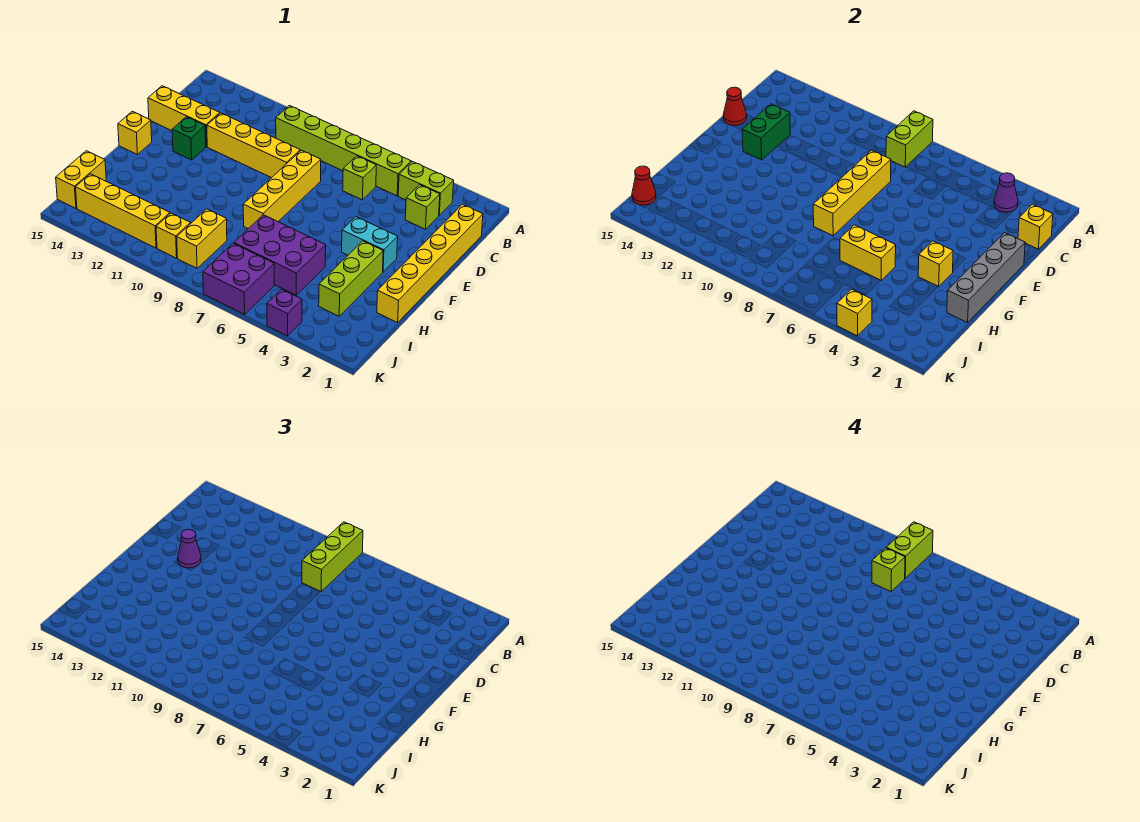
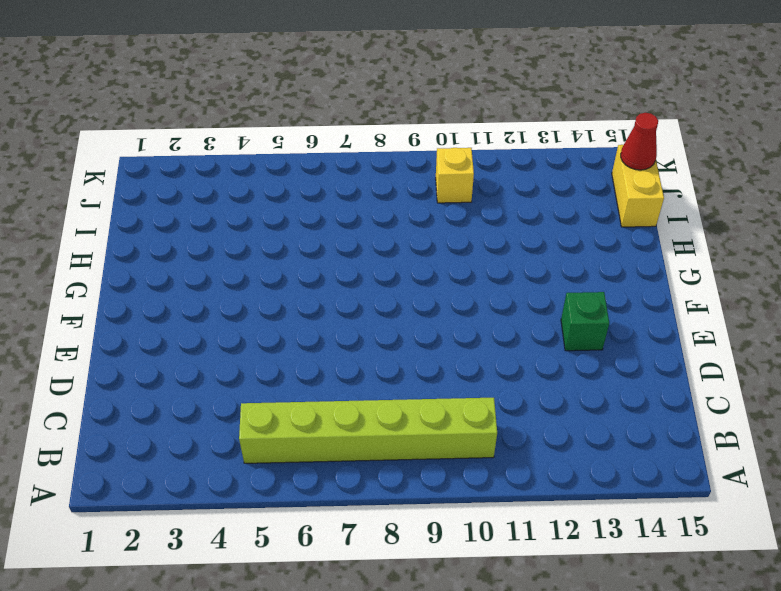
none -> lime brick B3:B4 level 1
none -> yellow brick C1:H1 level 1
none -> lime brick C3 level 1
none -> lime brick C6 level 1

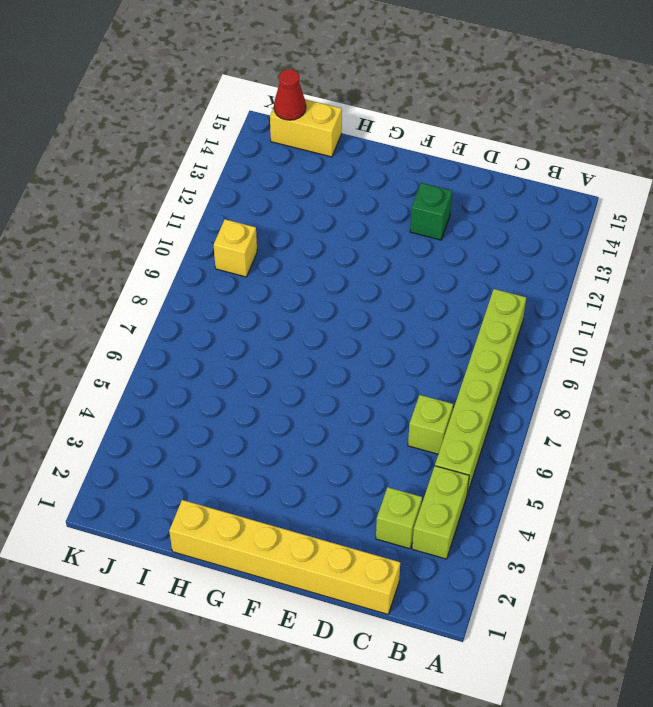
none -> yellow brick D8:G8 level 1
none -> yellow brick D9:D12 level 1
none -> yellow brick D13:D15 level 1
none -> cyan brick F3:F4 level 1

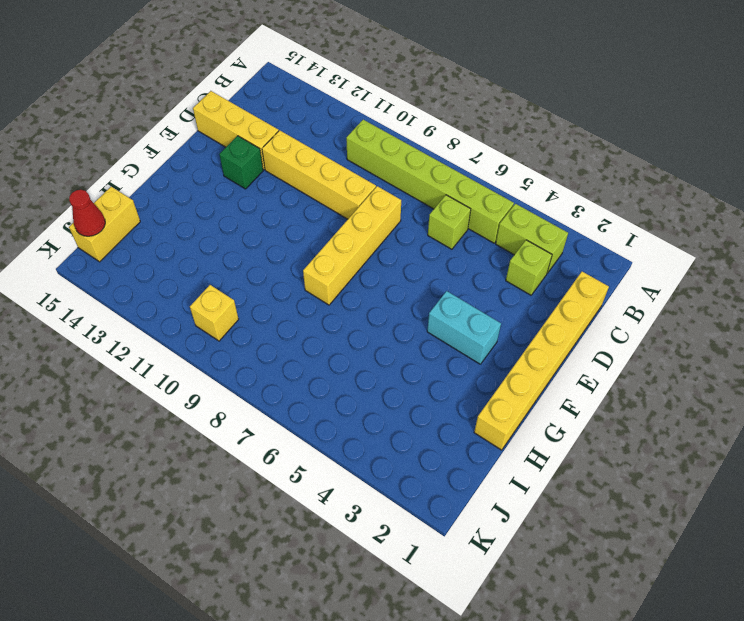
none -> yellow brick F15 level 1
none -> lime brick G3:I3 level 1
none -> purple brick H5:I7 level 1
none -> yellow brick I9:J9 level 1

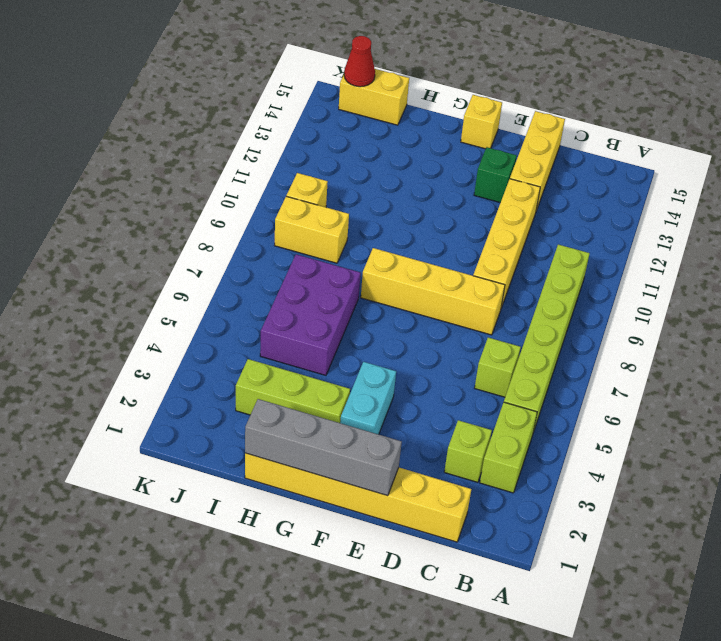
none -> purple brick J6:K7 level 1
none -> yellow brick J11:J14 level 1
none -> purple brick K4 level 1
none -> lime brick A8:B8 level 2

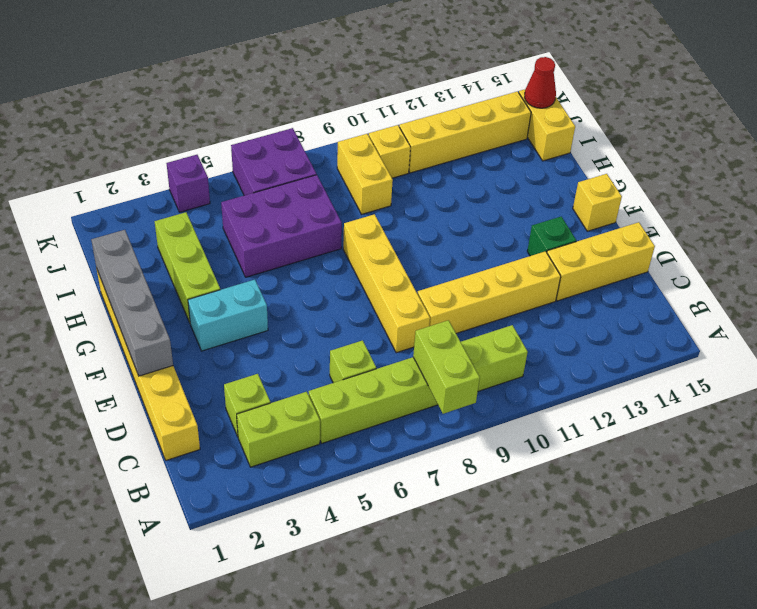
none -> purple cone B3 level 2
none -> yellow brick C1 level 2
none -> yellow brick D8:G8 level 2
none -> green brick D13:E13 level 2

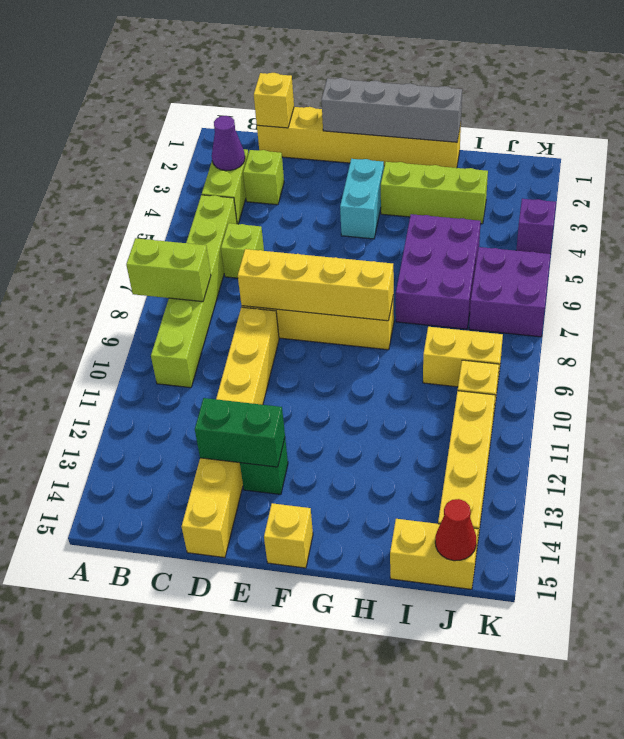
none -> red cone D15 level 2
none -> yellow brick G3 level 2
none -> yellow brick H5:H6 level 2
none -> yellow brick K4 level 2

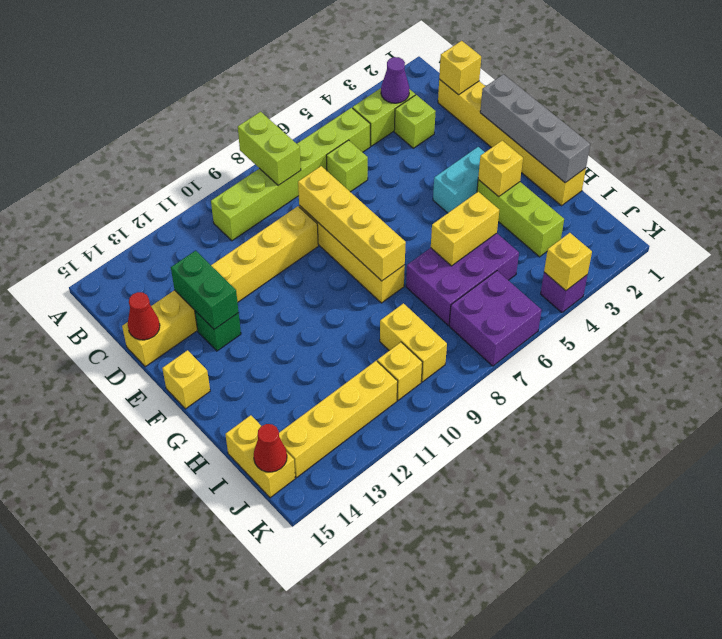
none -> lime brick A8:C8 level 3
none -> purple cone E13 level 3
none -> lime brick A8:B8 level 4
none -> lime brick C8 level 4

